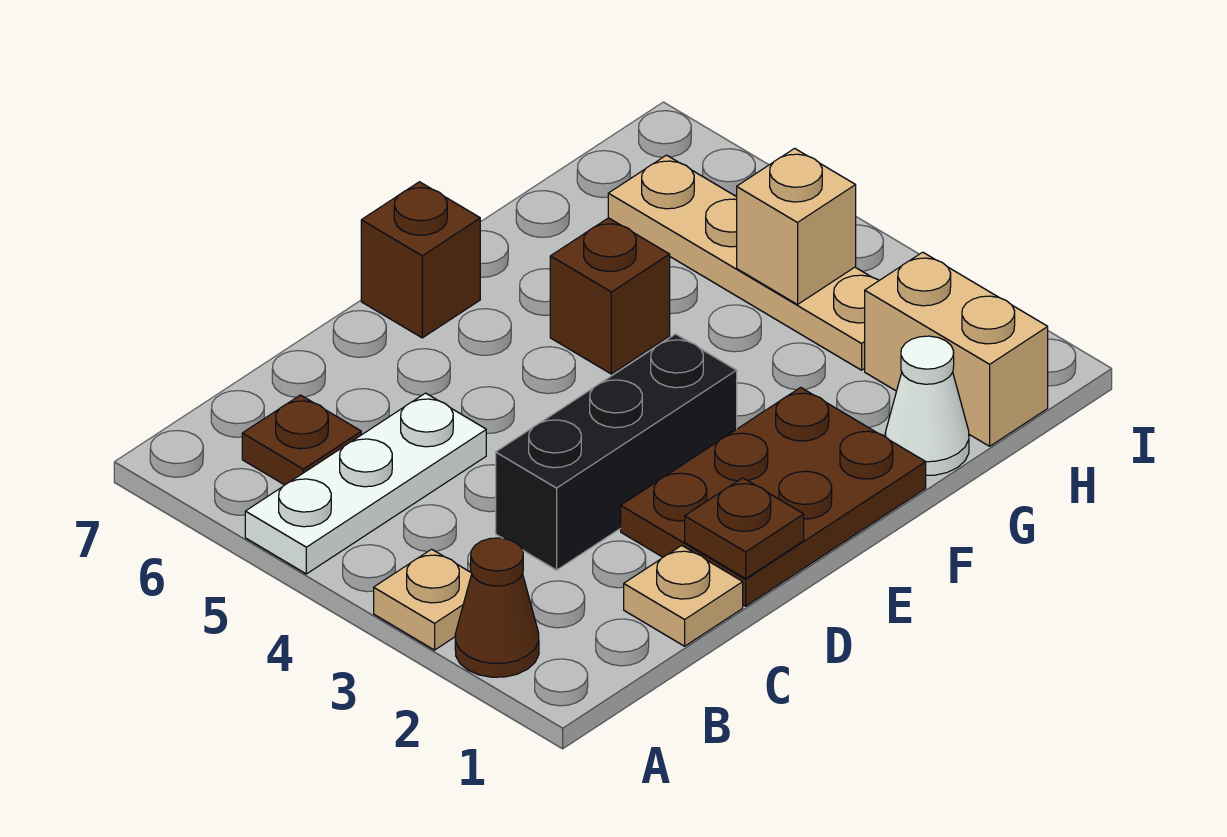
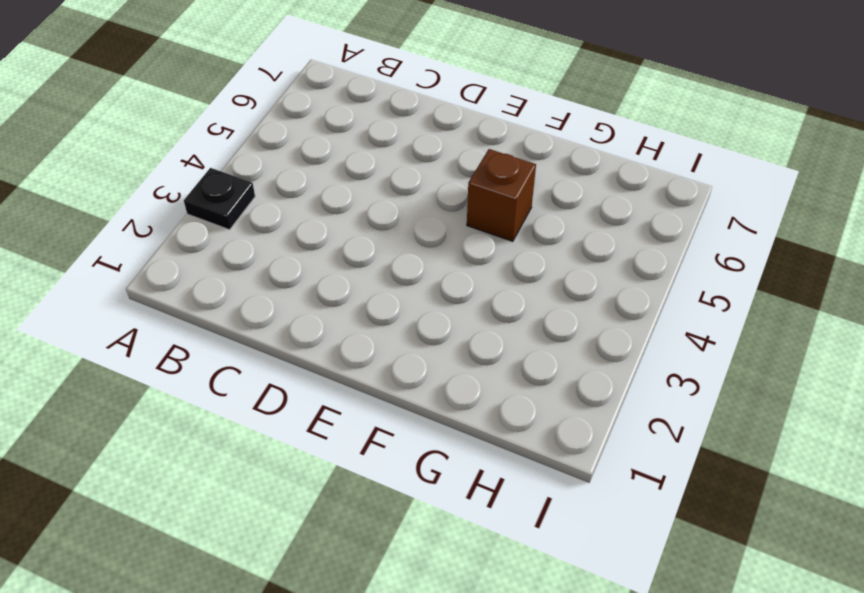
black plate A3 level 1 -> tan plate A3 level 1
none -> brown cone A2 level 1
none -> white plate A5:C5 level 1
none -> brown plate B6 level 1

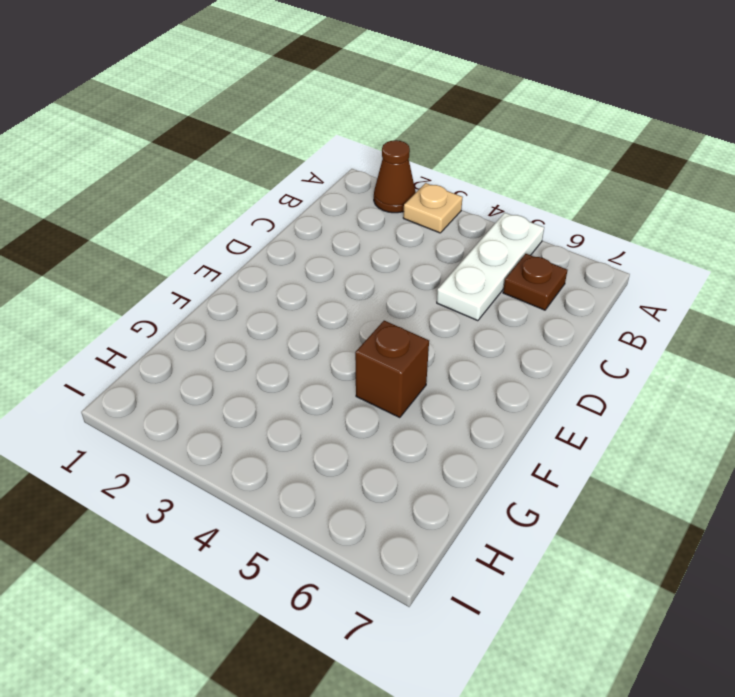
none -> tan plate C1 level 1
none -> black brick C3:E3 level 1
none -> brown plate D1:F2 level 1

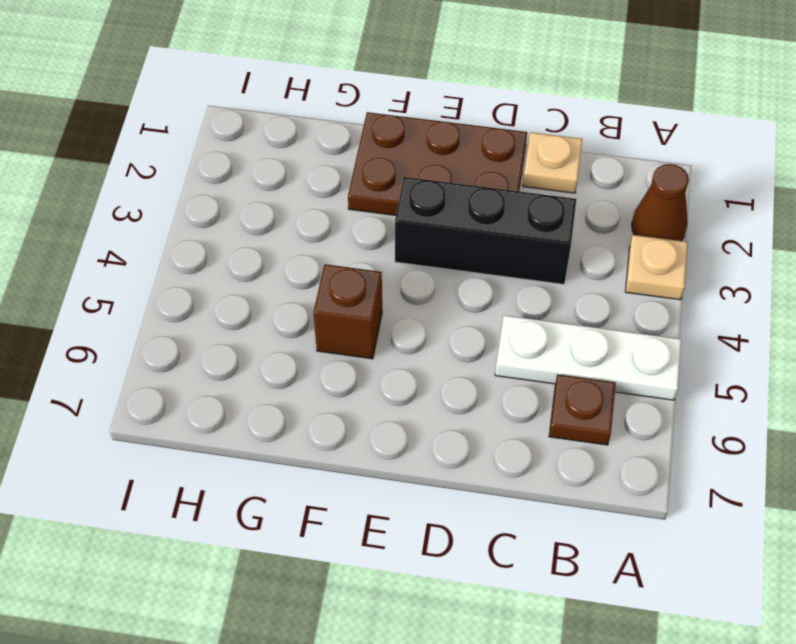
none -> brown brick E7 level 1
none -> white cone G1 level 1
none -> tan brick H1:H2 level 1

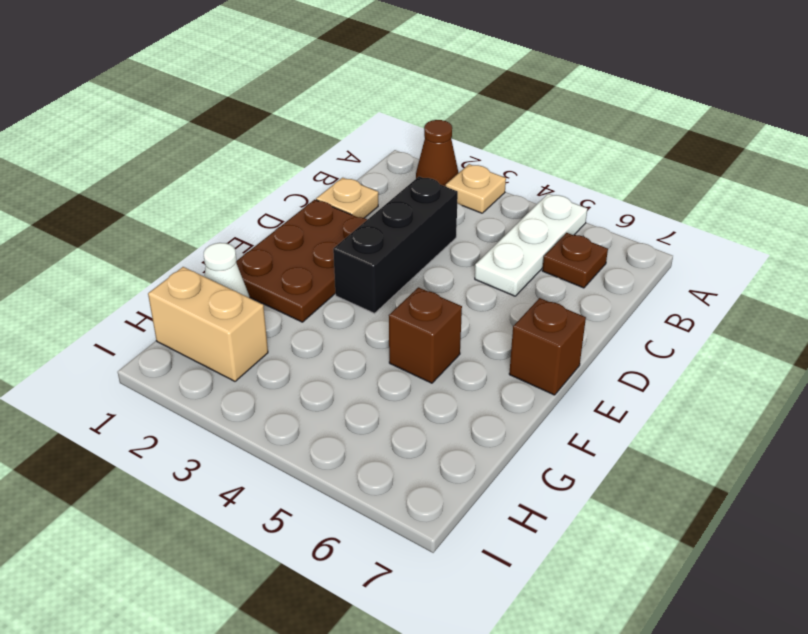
none -> tan plate H3:H6 level 1
none -> brown plate D1 level 2
none -> tan brick H4 level 2

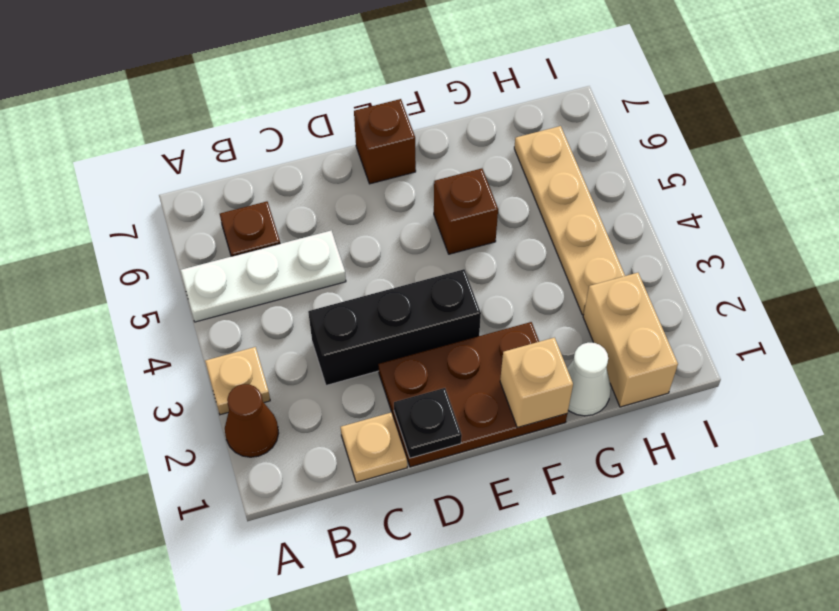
black plate D1 level 2 -> brown plate D1 level 2
tan brick F1 level 2 -> tan brick H4 level 2

